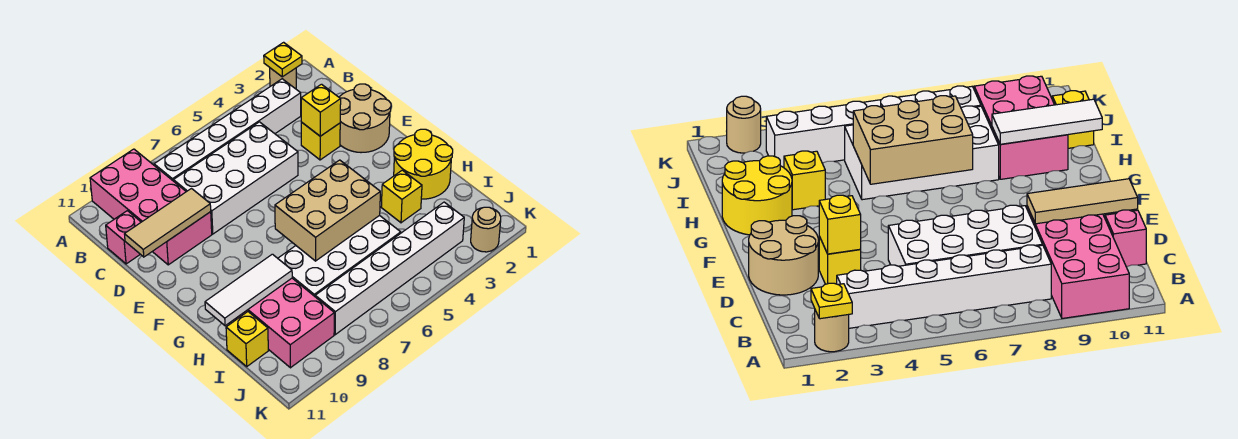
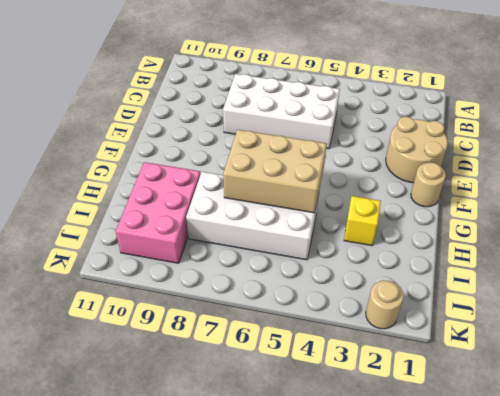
tan round brick F1 level 1 -> tan round brick A2 level 1
none -> pink brick A9:D10 level 1
none -> white brick B3:B8 level 1
none -> pink brick C11 level 1

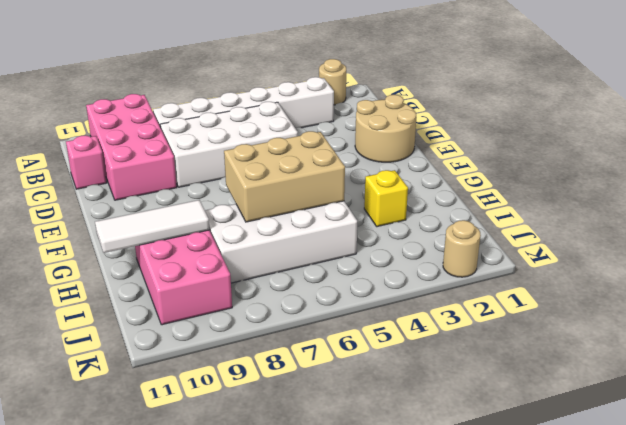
none -> yellow brick D3 level 1
none -> yellow round brick G1:H2 level 1
none -> yellow brick I11 level 1

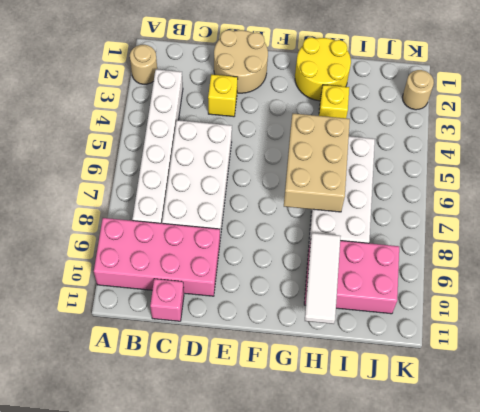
none -> yellow brick I11 level 1
none -> white brick J3:J8 level 1
none -> yellow plate A2 level 2

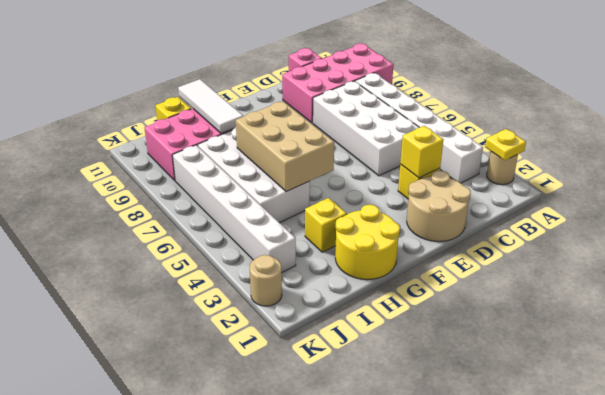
none -> tan tile D9:D11 level 2

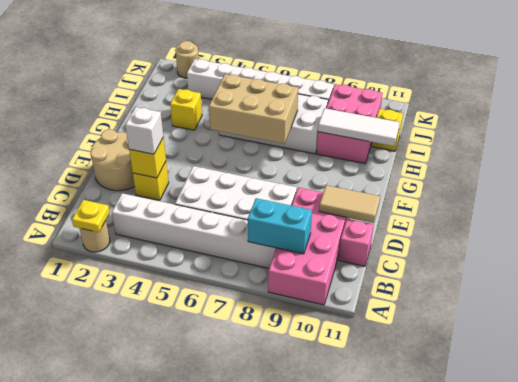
cyan brick B8:B9 level 2 -> none
white brick D3 level 3 -> none
tan tile D10:D11 level 2 -> tan tile D9:D11 level 2
none -> yellow round brick G1:H2 level 1

